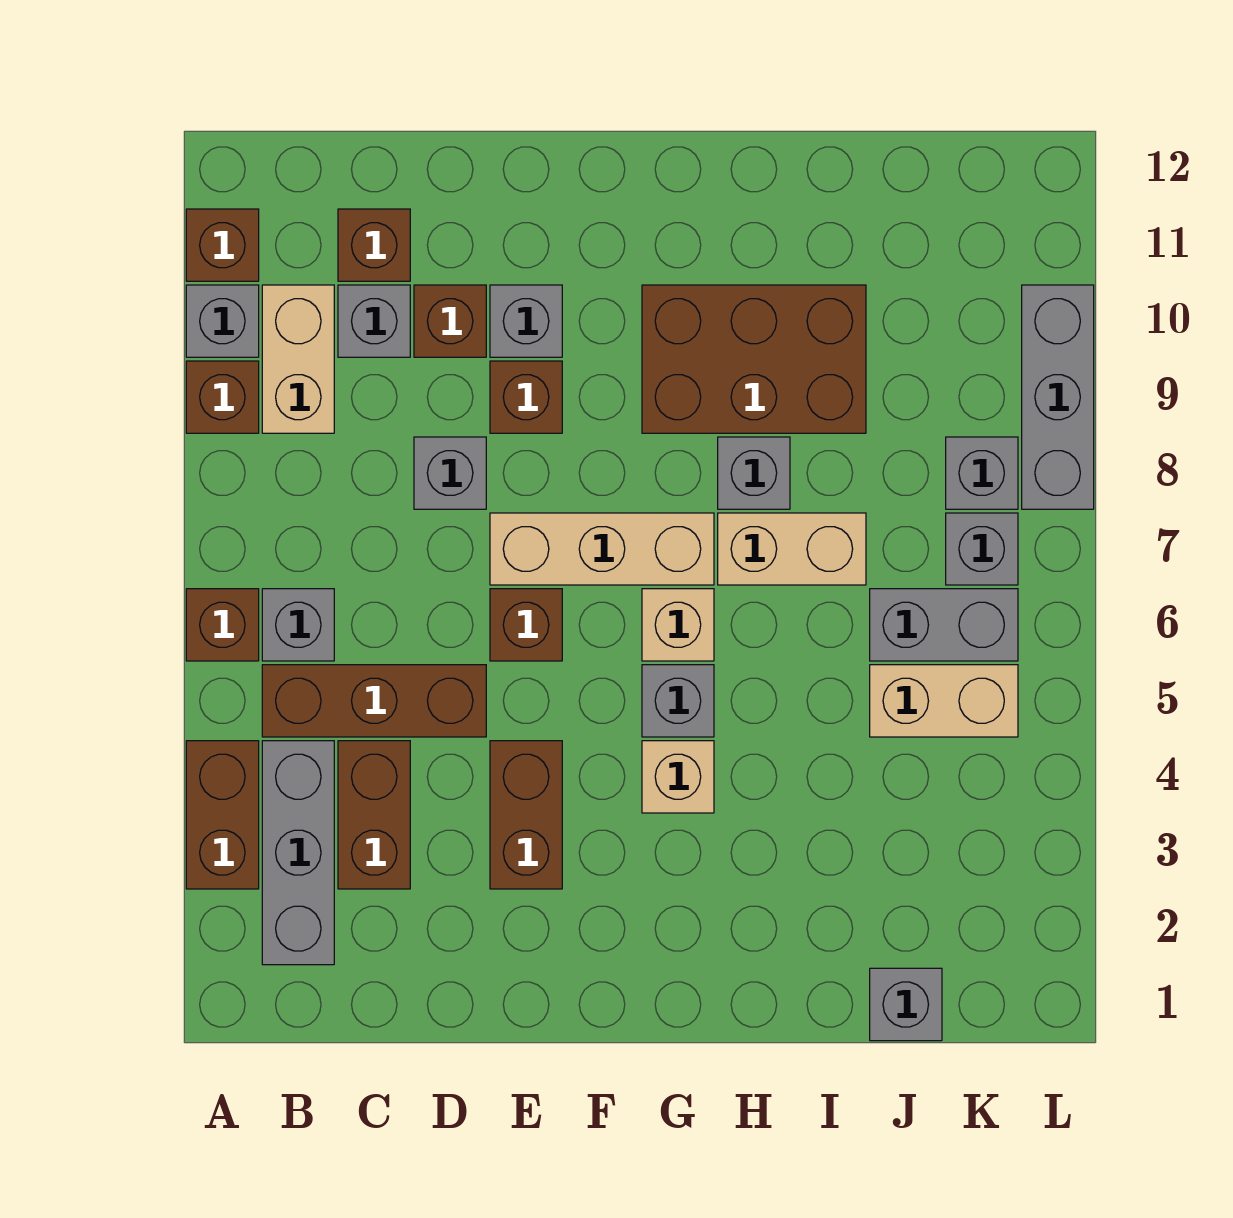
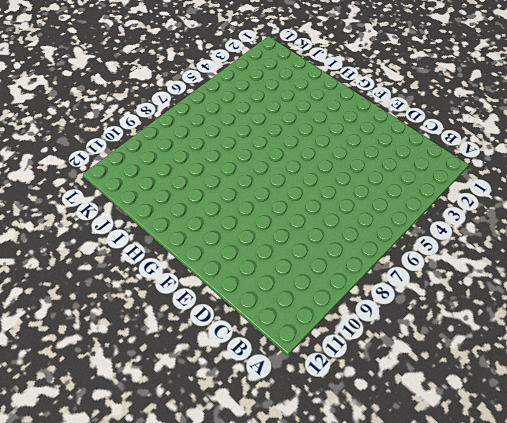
none -> brown brick A3:A4 level 1
none -> brown brick A6 level 1
none -> brown brick A9 level 1
none -> grey brick A10 level 1

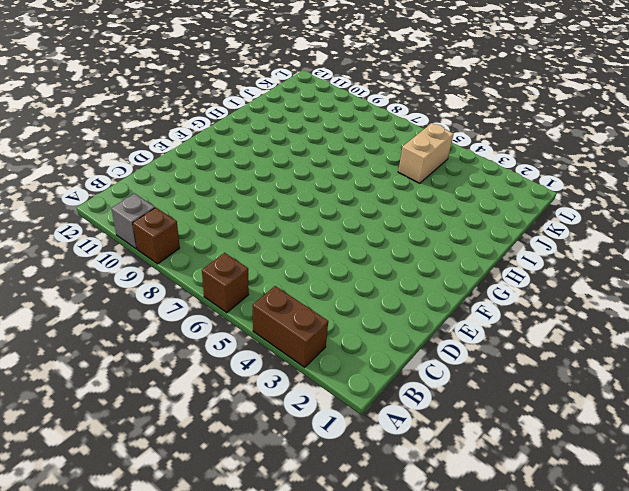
none -> brown brick A11 level 1
none -> grey brick B2:B4 level 1
none -> brown brick B5:D5 level 1
none -> grey brick B6 level 1

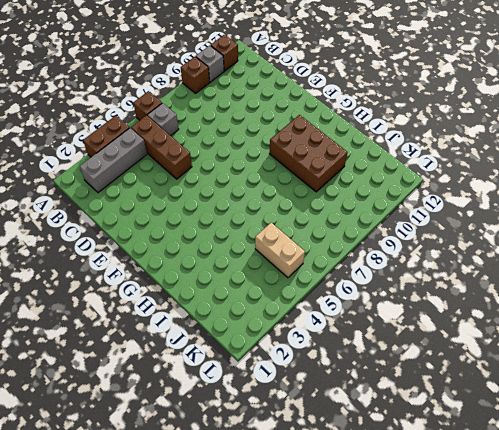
none -> tan brick B9:B10 level 1
none -> brown brick C3:C4 level 1
none -> grey brick C10 level 1
none -> brown brick C11 level 1

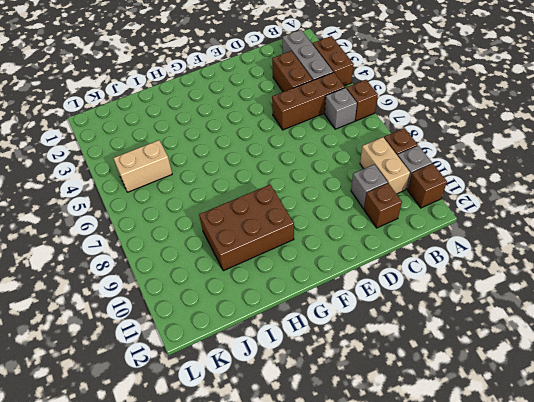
none -> grey brick D8 level 1
none -> brown brick D10 level 1
none -> brown brick E3:E4 level 1
none -> brown brick E6 level 1

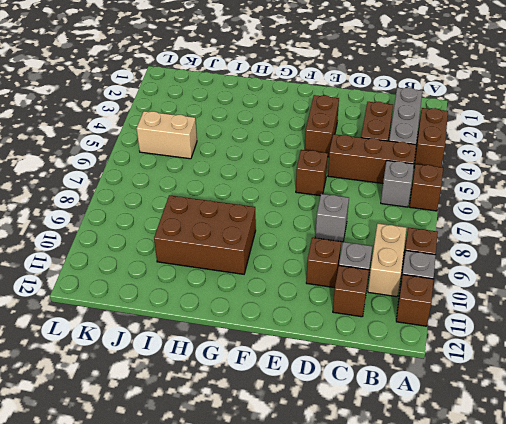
none -> tan brick E7:G7 level 1
none -> brown brick E9 level 1
none -> grey brick E10 level 1
none -> tan brick G4 level 1

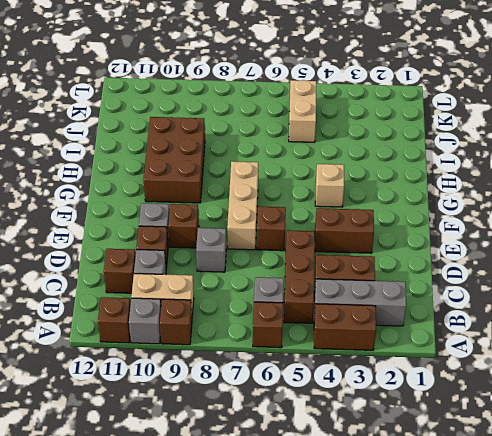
none -> grey brick G5 level 1
none -> tan brick G6 level 1
none -> tan brick H7:I7 level 1
none -> grey brick H8 level 1

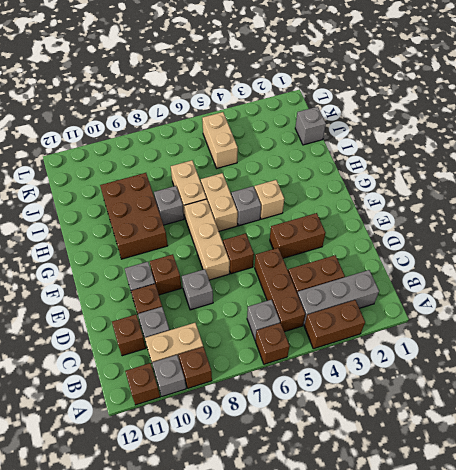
tan brick G6:H6 level 1 -> tan brick G6 level 1
none -> grey brick J6:K6 level 1
none -> grey brick K7 level 1
none -> grey brick K8 level 1
none -> grey brick L8:L10 level 1

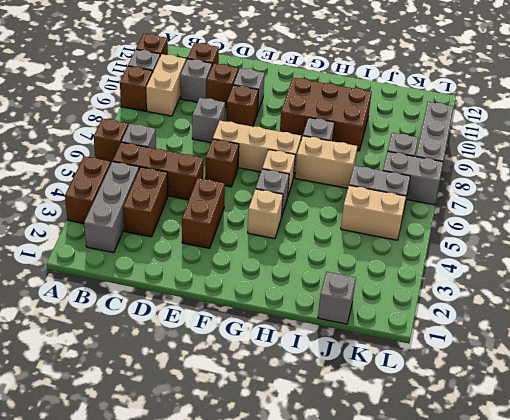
grey brick K7:L7 level 1 -> grey brick K7 level 1

